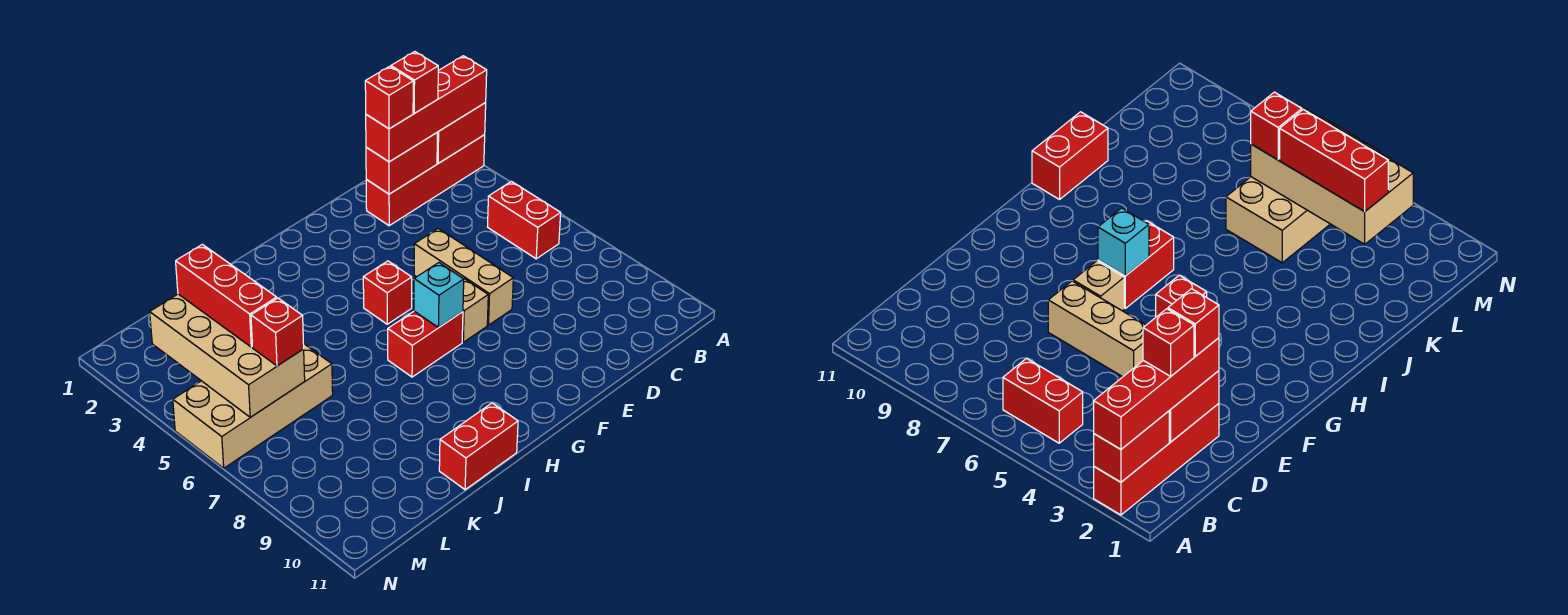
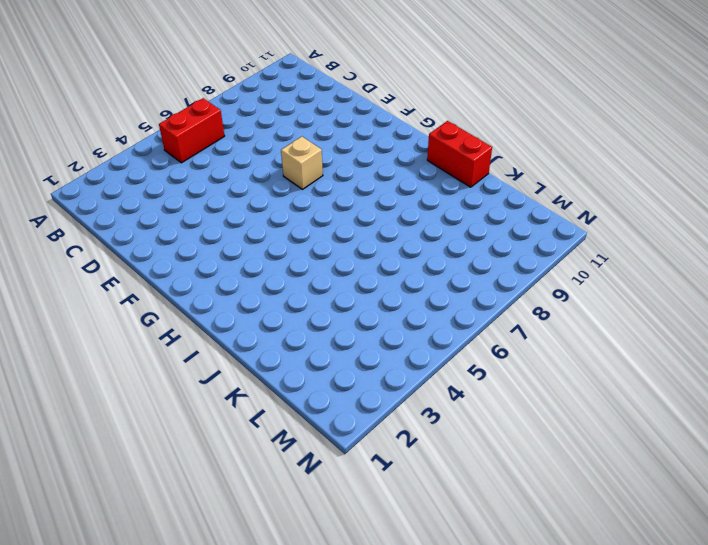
none -> red brick A2:D2 level 1
none -> tan brick E5:E7 level 1
none -> red brick G5 level 1

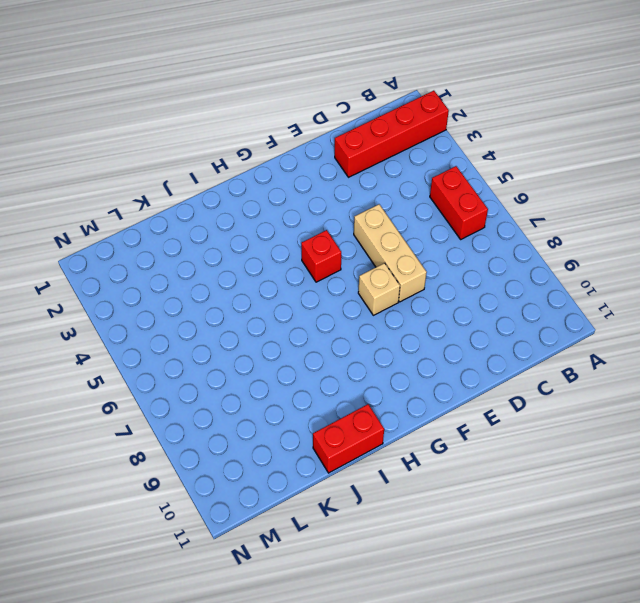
none -> red brick G7:H7 level 1
none -> tan brick K5:N6 level 1
none -> red brick A2:B2 level 2

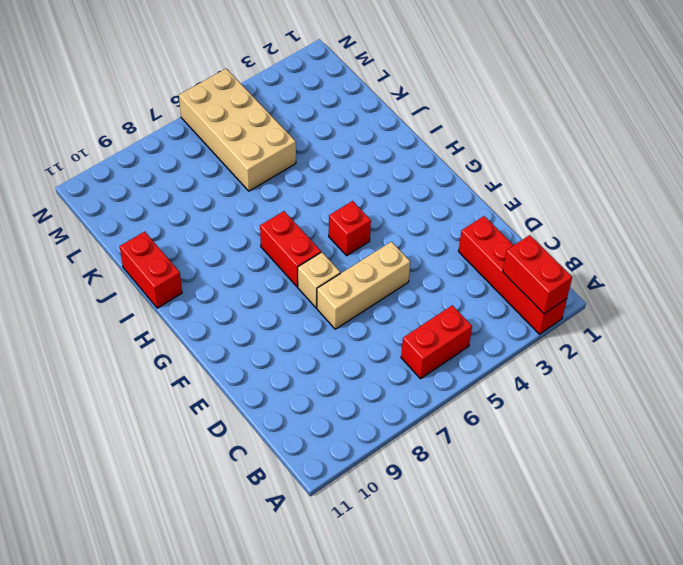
none -> red brick C2:D2 level 2
none -> cyan brick G7 level 2
none -> tan brick L3:M6 level 2

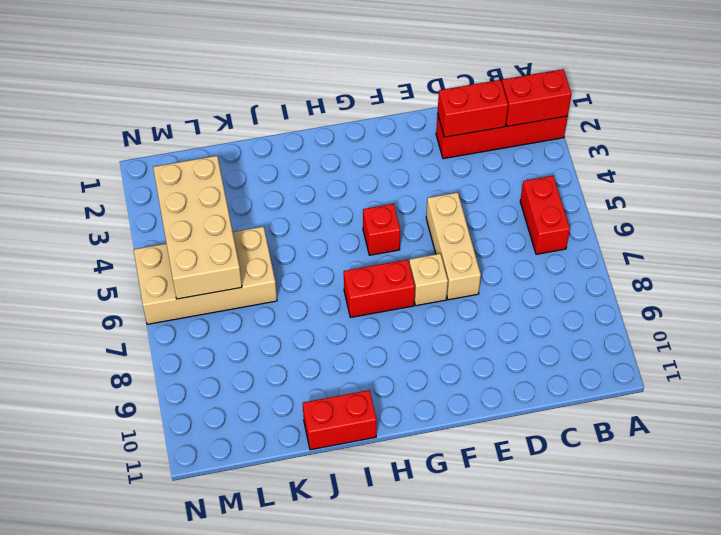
none -> cyan brick G7 level 2
none -> red brick A2:D2 level 3
none -> red brick L3:L5 level 3

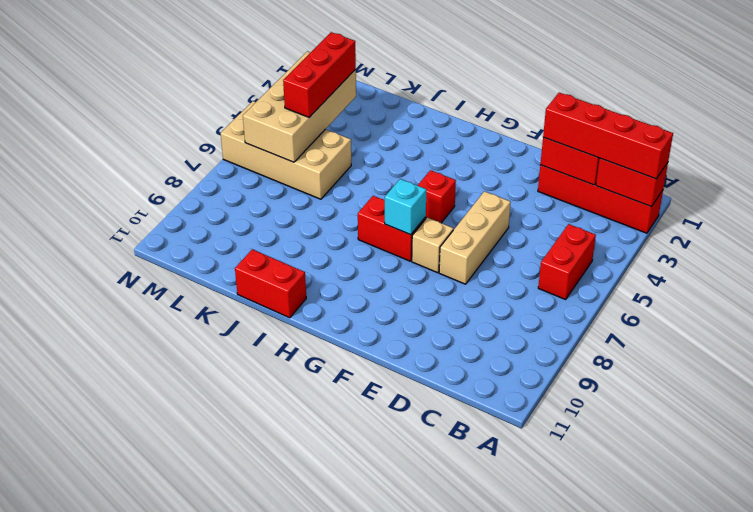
none -> red brick L6 level 3
none -> red brick C2 level 4
none -> red brick D2 level 4

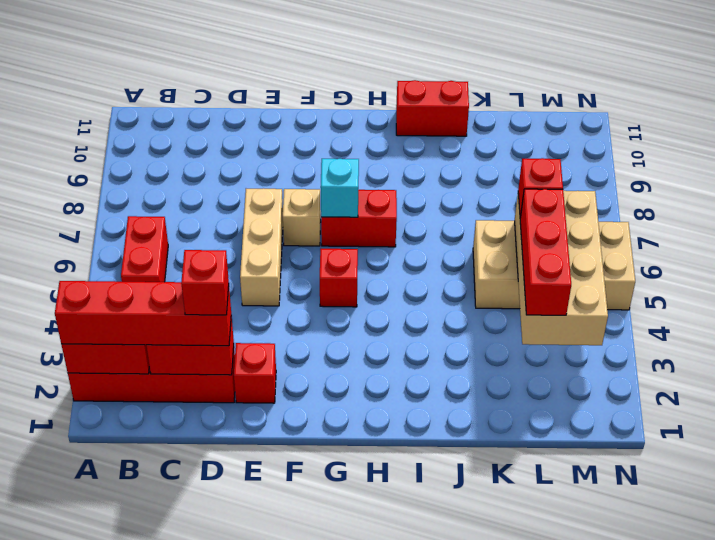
red brick E2 level 1 -> red brick C2 level 4

